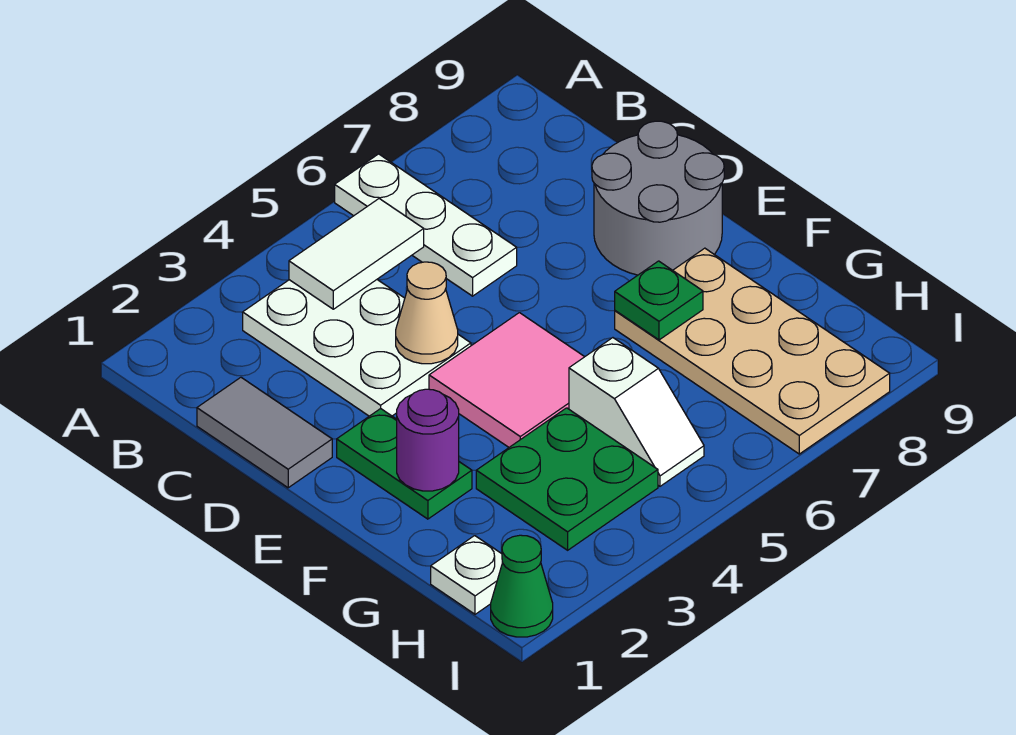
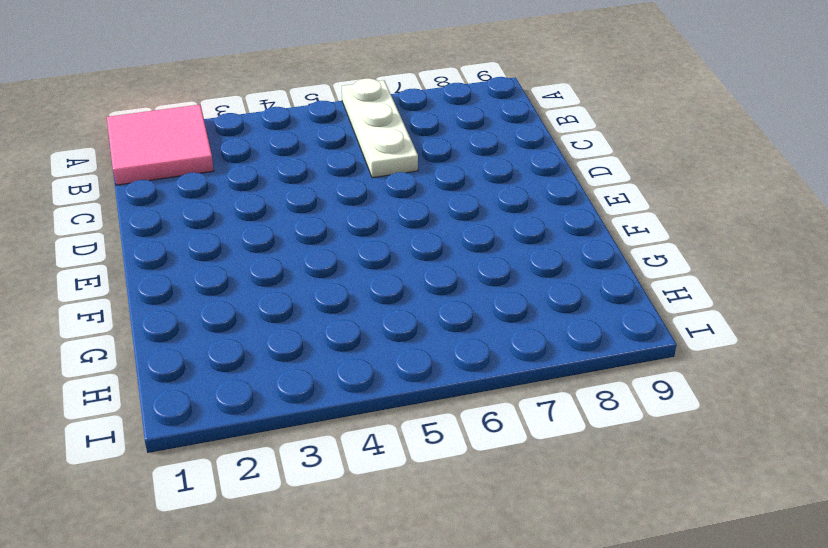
pink tile A1:B2 level 1 -> pink tile E4:F5 level 1
none -> white plate B3:D4 level 1
none -> grey tile C1:D1 level 1
none -> grey round brick D8:E9 level 1

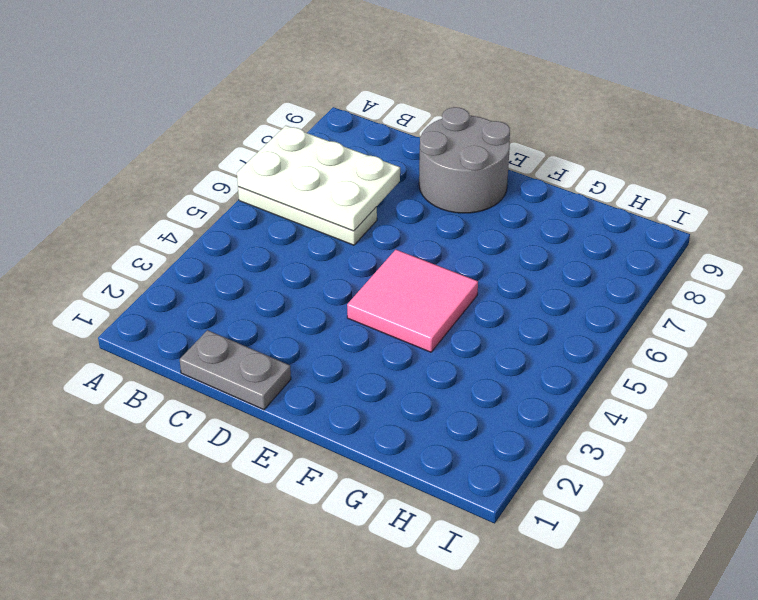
white plate A6:C7 level 2 -> white plate B3:D4 level 1
grey plate C1:D1 level 1 -> grey tile C1:D1 level 1
none -> green plate E2:F2 level 1
none -> tan plate F7:I8 level 1
none -> green plate G3:H4 level 1

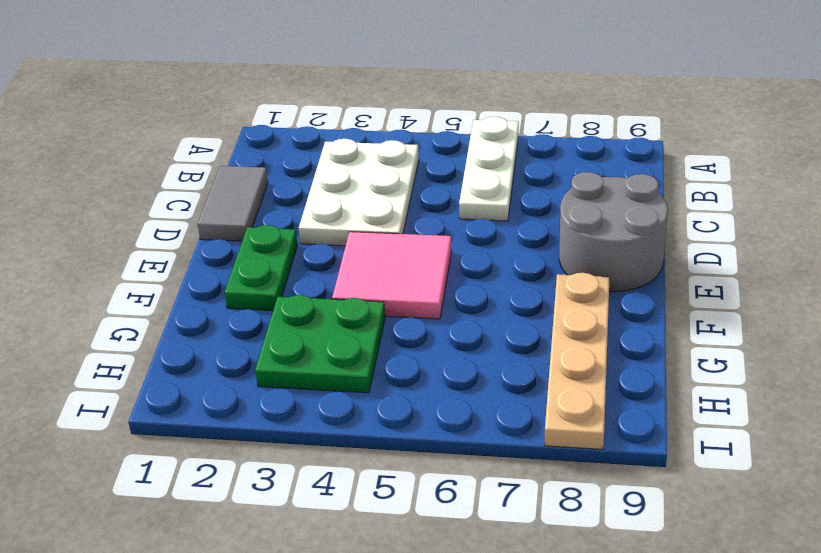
tan plate F8:I8 level 1 -> tan plate F7:I8 level 1
none -> white slope G5:H5 level 1 top G
none -> white plate H1 level 1
none -> green cone I1 level 1

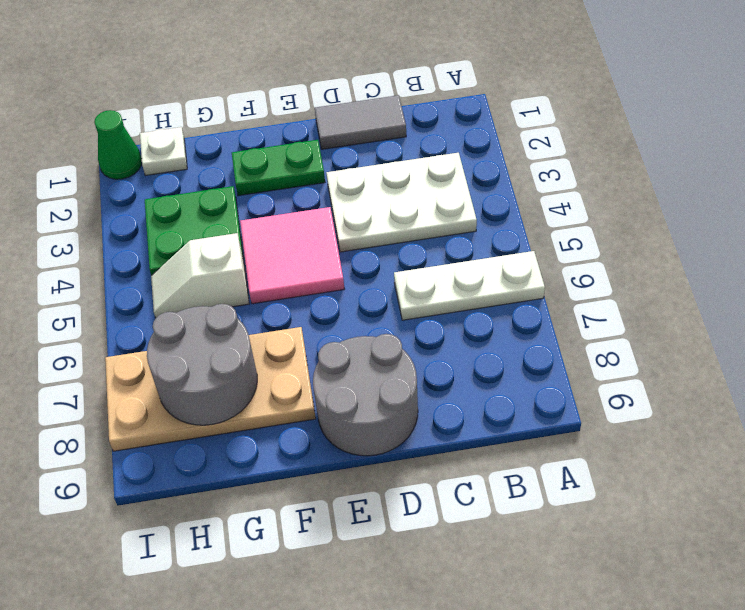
grey round brick G7:H8 level 2 -> none
none -> white tile B4:B5 level 2
none -> tan cone D4 level 2
none -> purple round brick F2 level 2

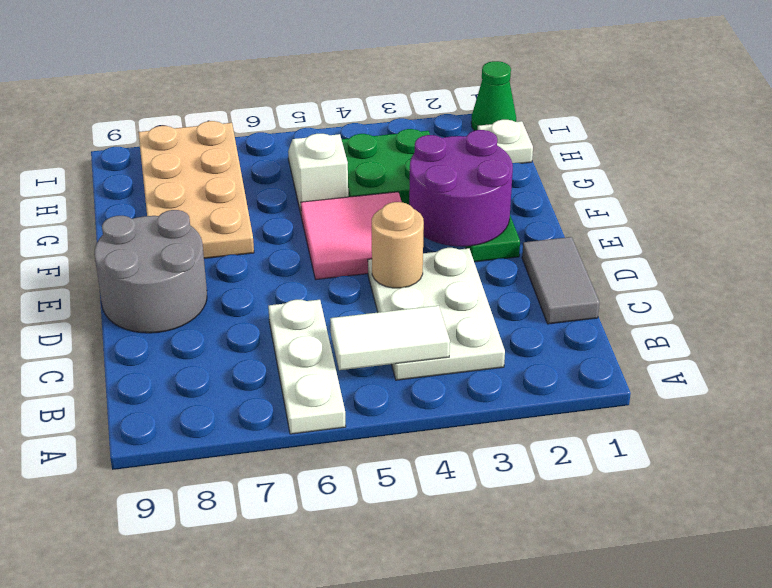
tan round brick D4 level 2 -> tan cone D4 level 2
purple round brick E2:F3 level 2 -> purple round brick F2 level 2
none -> green plate F7 level 2

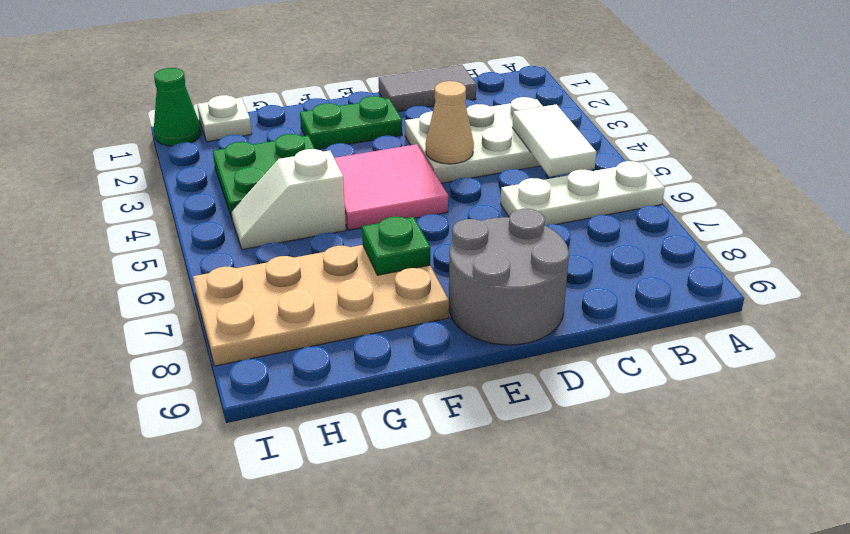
none -> purple round brick F2 level 2

